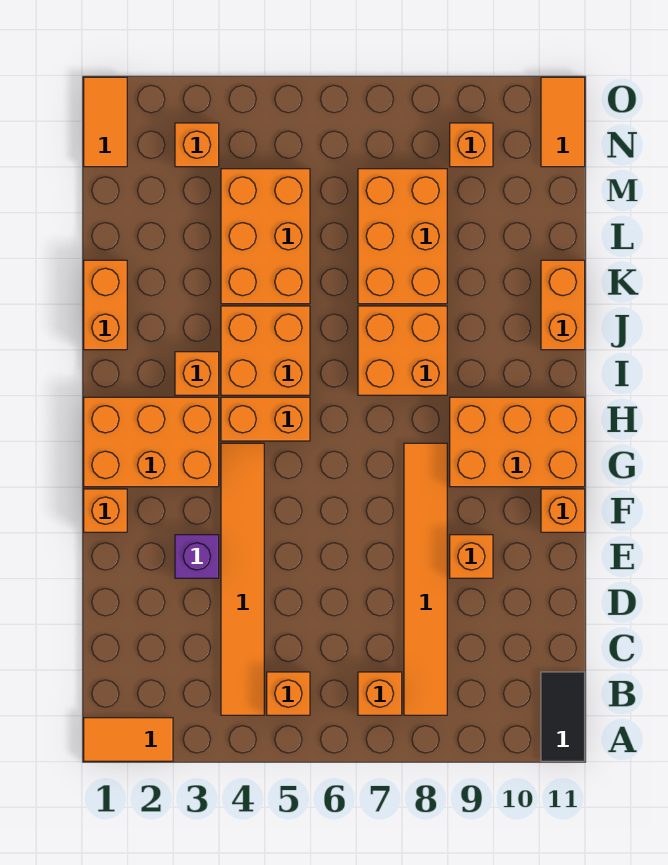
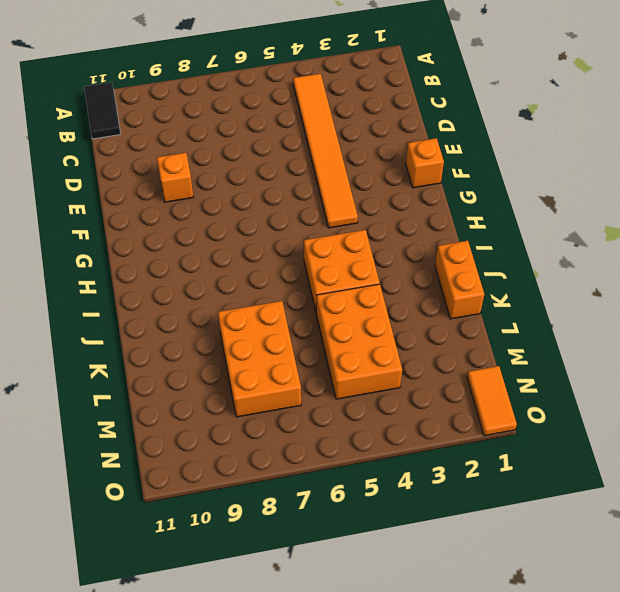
none -> orange tile A1:A2 level 1
none -> orange brick B5 level 1
none -> orange brick B7 level 1

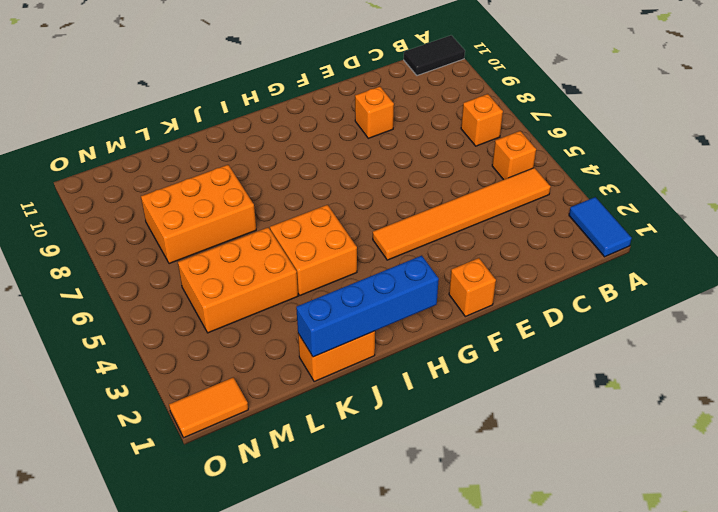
blue tile A1:A2 level 1 -> orange tile A1:A2 level 1
blue brick H1:K1 level 2 -> none
none -> orange tile B8:G8 level 1
none -> purple brick E3 level 1
none -> orange brick F11 level 1

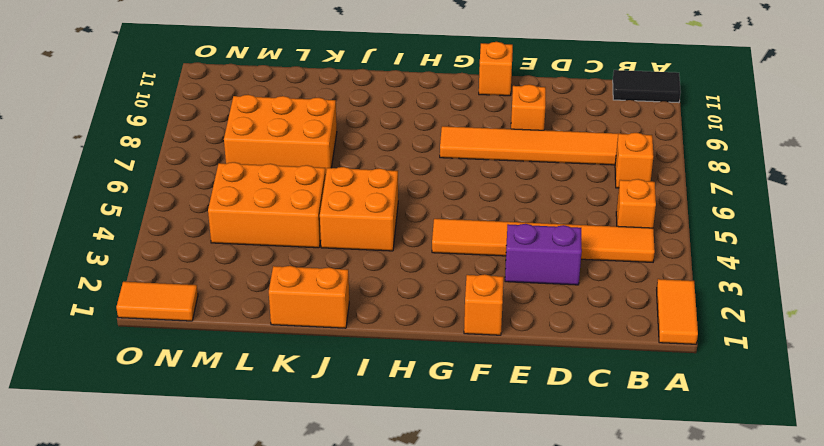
purple brick D3:E3 level 1 -> purple brick E3 level 1
none -> orange brick G1:H3 level 1
none -> orange brick G9:H11 level 1
none -> orange brick H4:H5 level 1

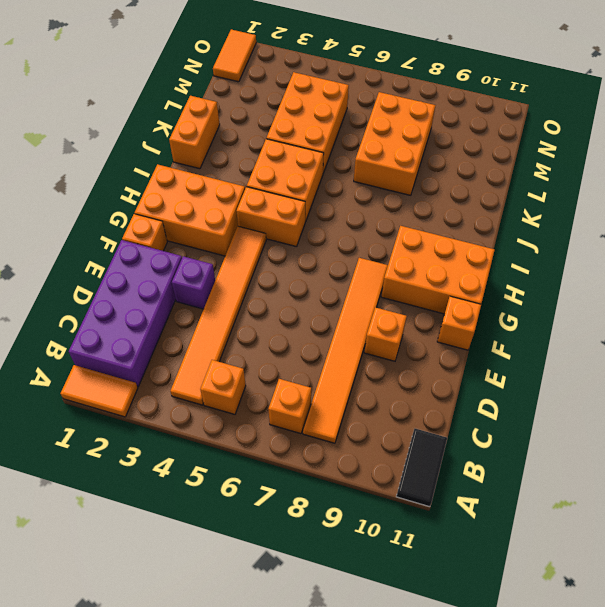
purple brick B1:E2 level 1 -> none
none -> orange brick I3 level 1
none -> orange brick I7:J8 level 1
none -> orange brick J11:K11 level 1

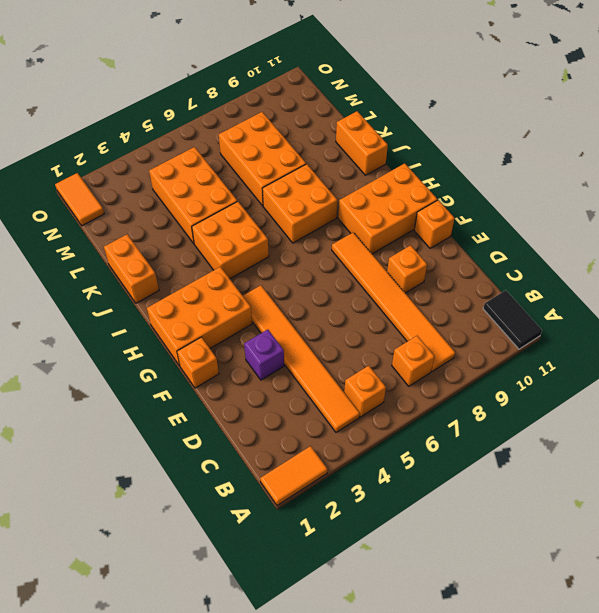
none -> orange brick H4:H5 level 1
none -> orange brick I3 level 1
none -> orange brick N3 level 1

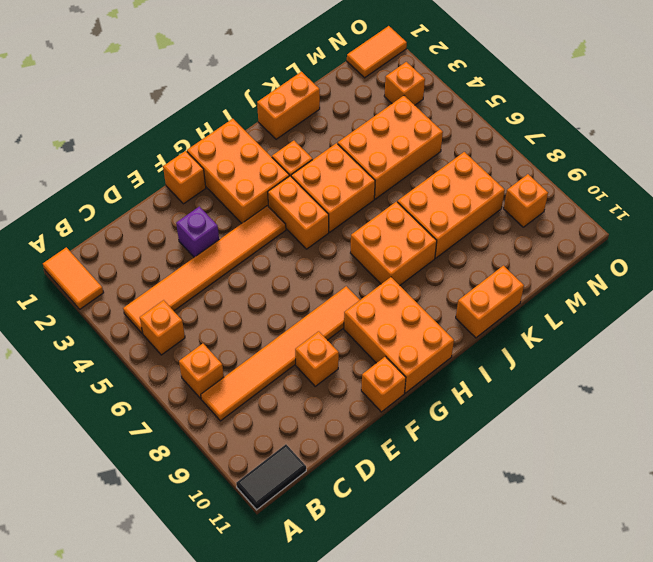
none -> orange tile N11:O11 level 1

